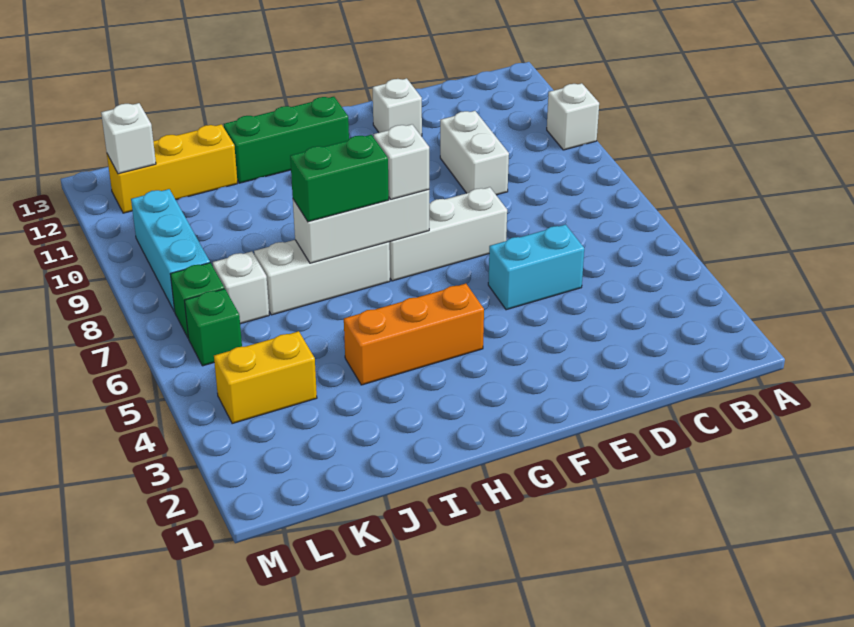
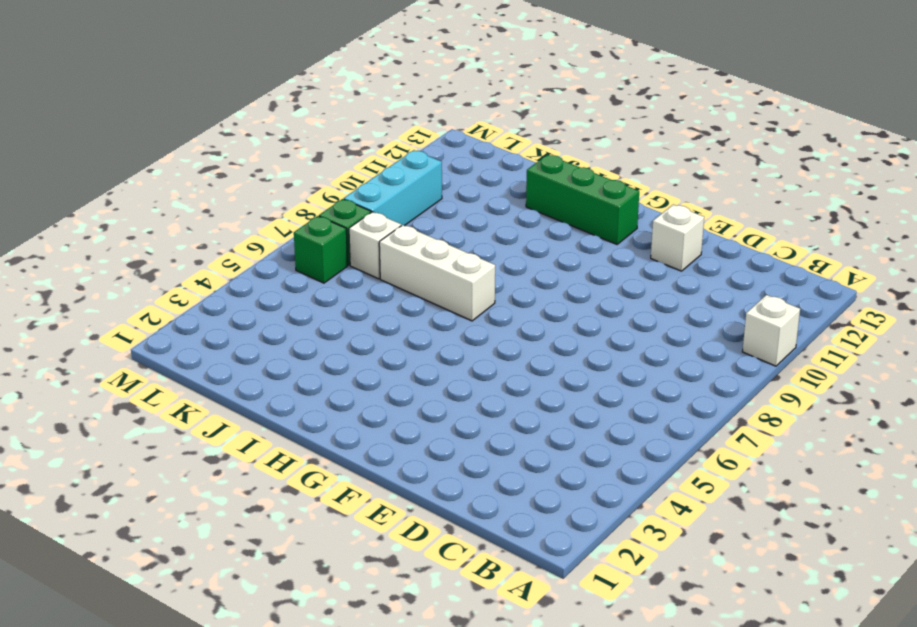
none -> cyan brick D5:E5 level 1
none -> white brick D9:D10 level 1
none -> white brick E7:G7 level 1

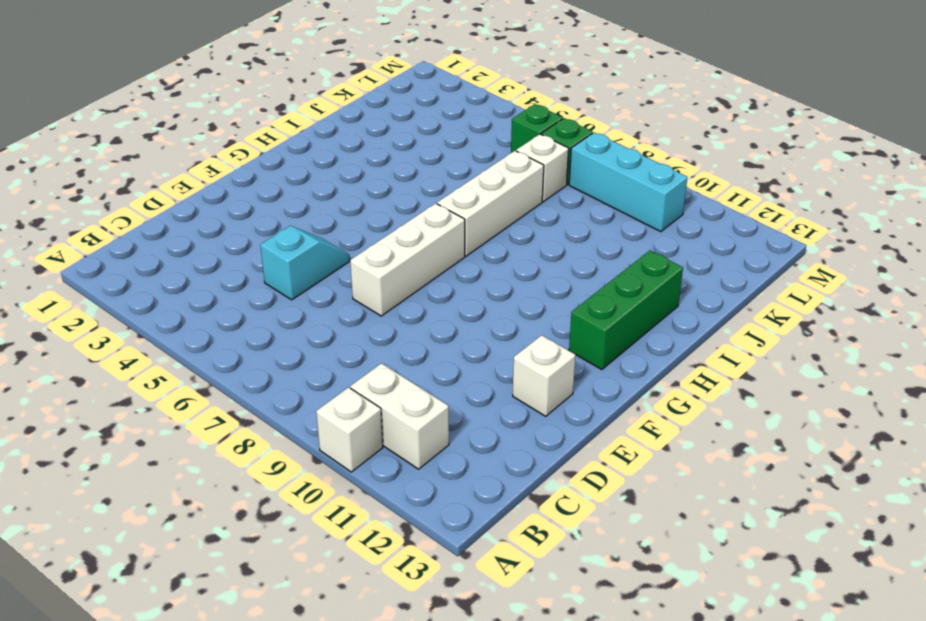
white brick B10:B11 level 1 -> white brick D9:D10 level 1
cyan slope D5:E5 level 1 top D -> cyan brick D5:E5 level 1
none -> orange brick G4:I4 level 1
none -> yellow brick J12:L12 level 1
none -> yellow brick K4:L4 level 1

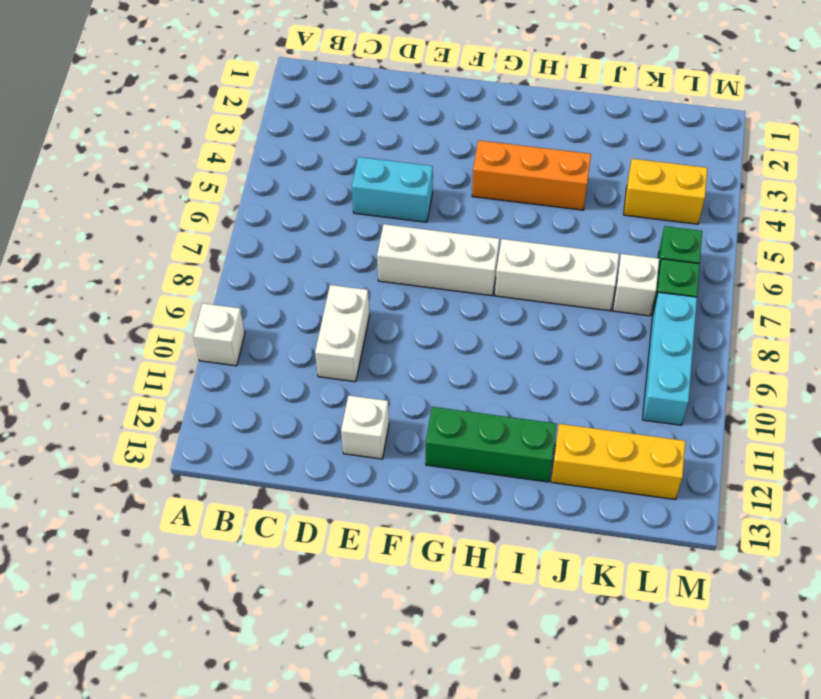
none -> white brick G7:I7 level 2
none -> white brick L12 level 2
none -> white brick G7 level 3

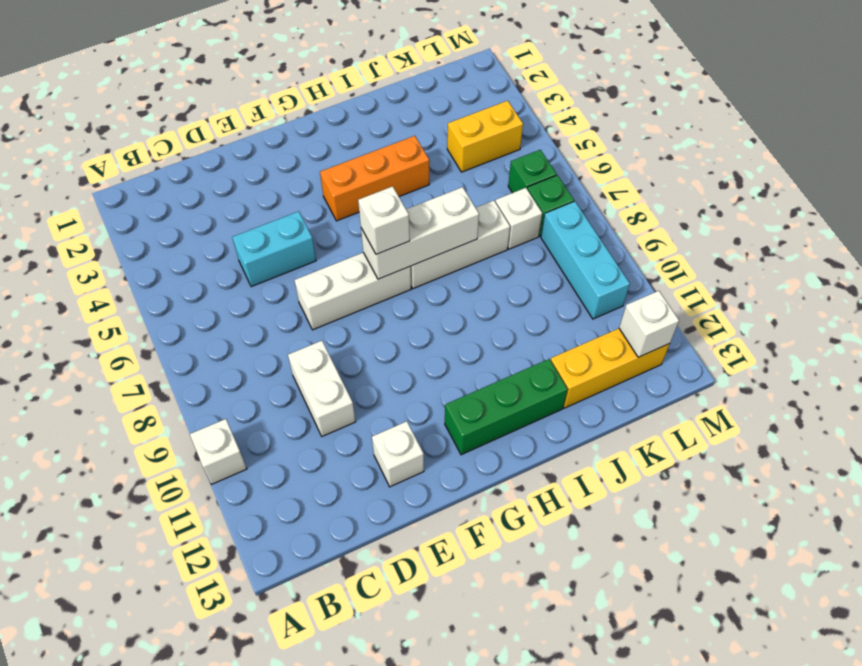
none -> green brick H7:I7 level 3

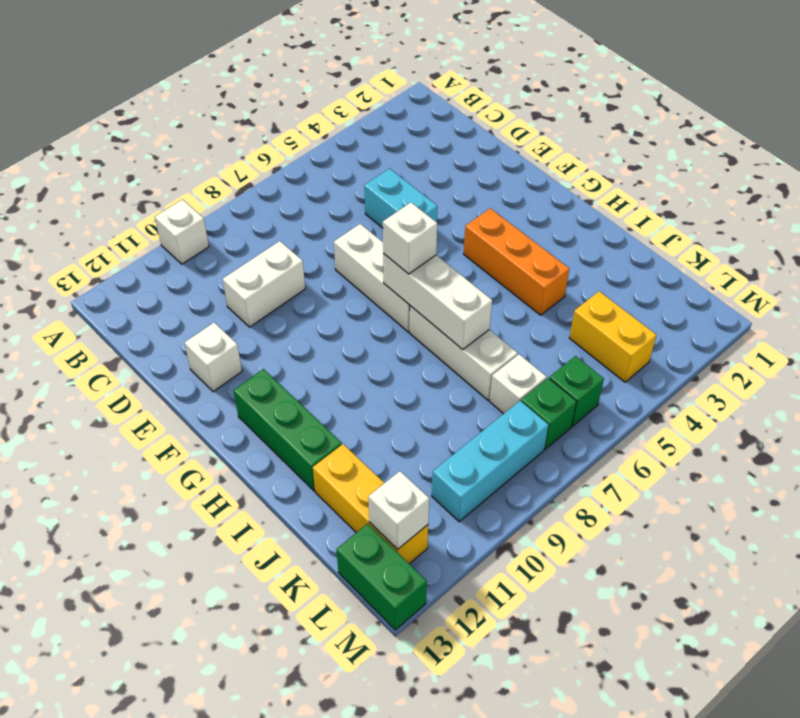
green brick L13:M13 level 1 -> green brick H7:I7 level 3

